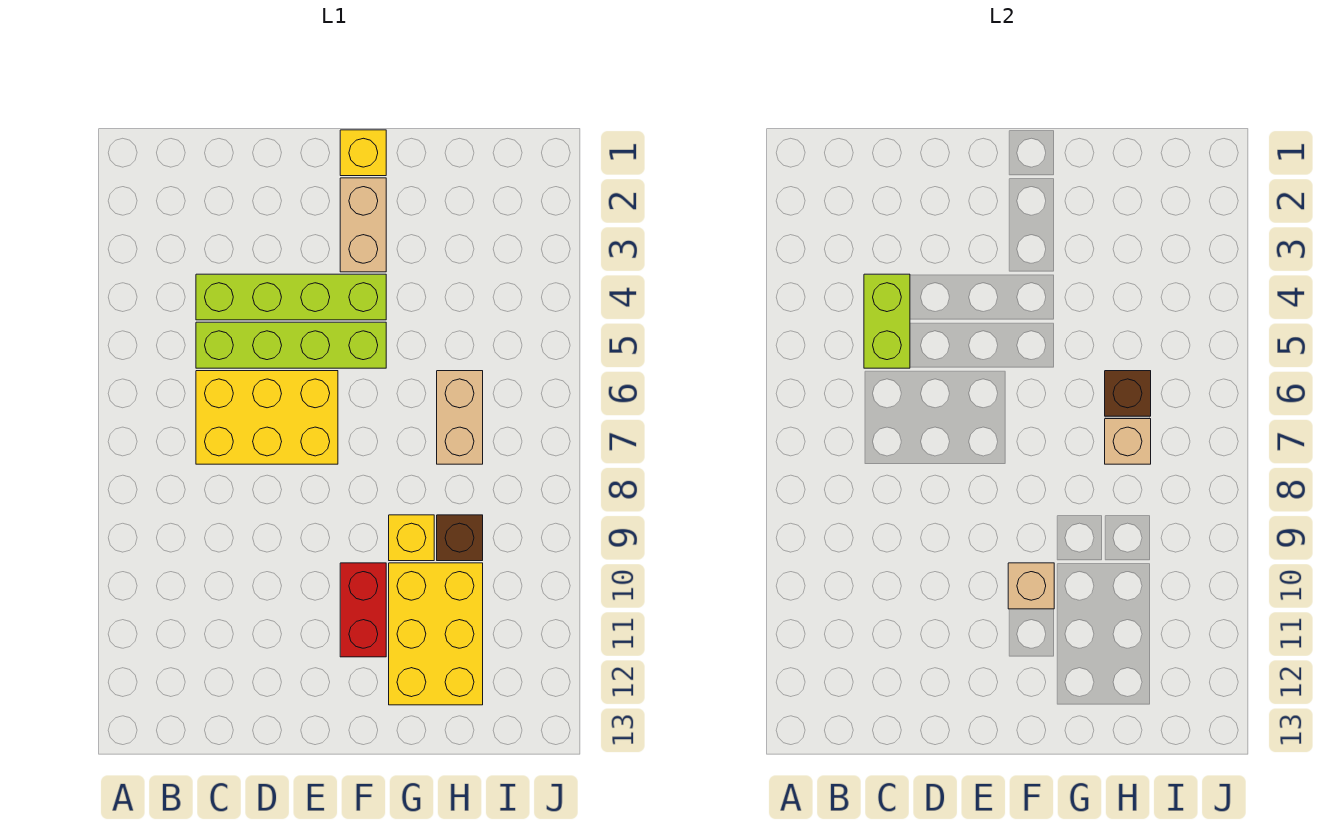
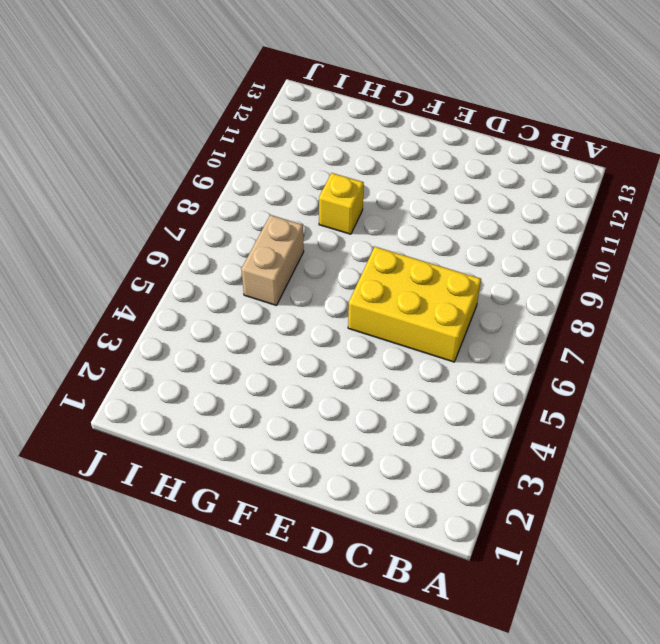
none -> lime brick C4:F4 level 1
none -> lime brick C5:F5 level 1
none -> yellow brick F1 level 1

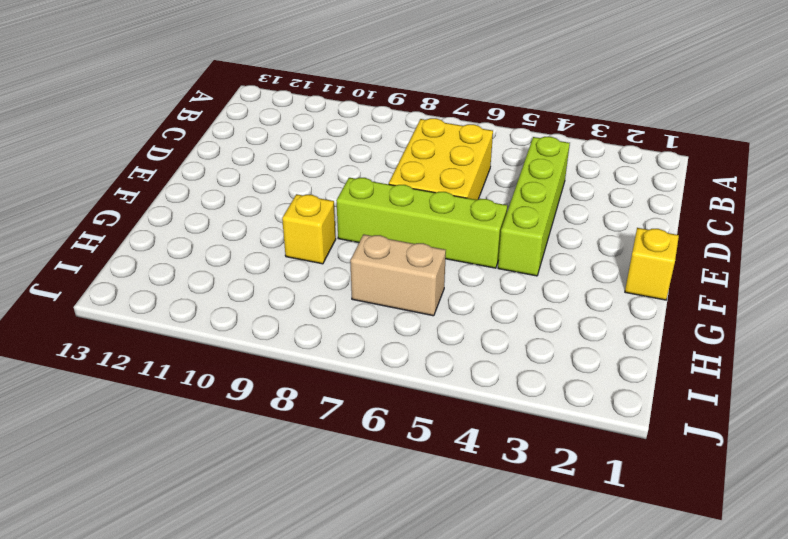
lime brick F5:F8 level 1 -> lime brick C5:F5 level 1
none -> tan brick F2:F3 level 1
none -> red brick F10:F11 level 1
none -> yellow brick G10:H12 level 1

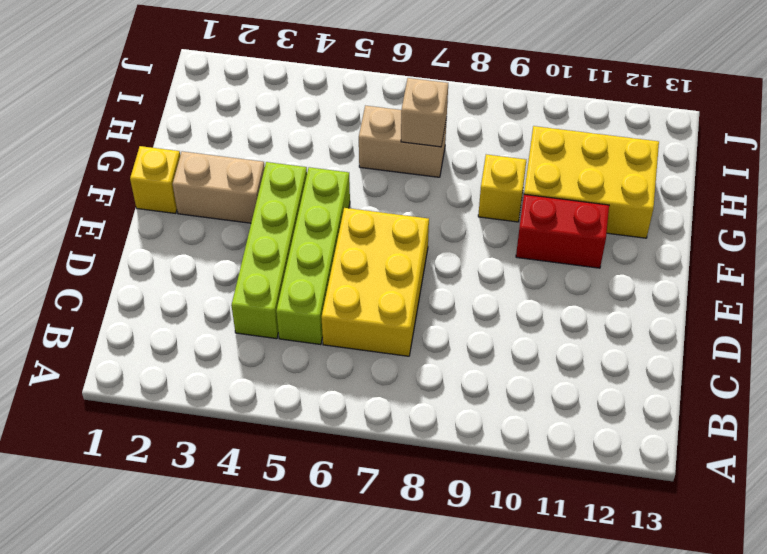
none -> brown brick H9 level 1
none -> lime brick C4:C5 level 2
none -> tan brick F10 level 2

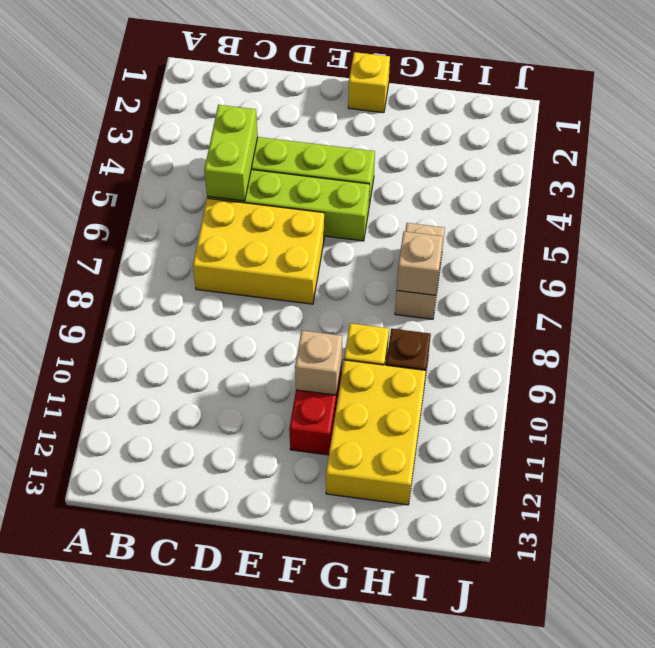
none -> tan brick F2:F3 level 1
none -> brown brick H6 level 2

